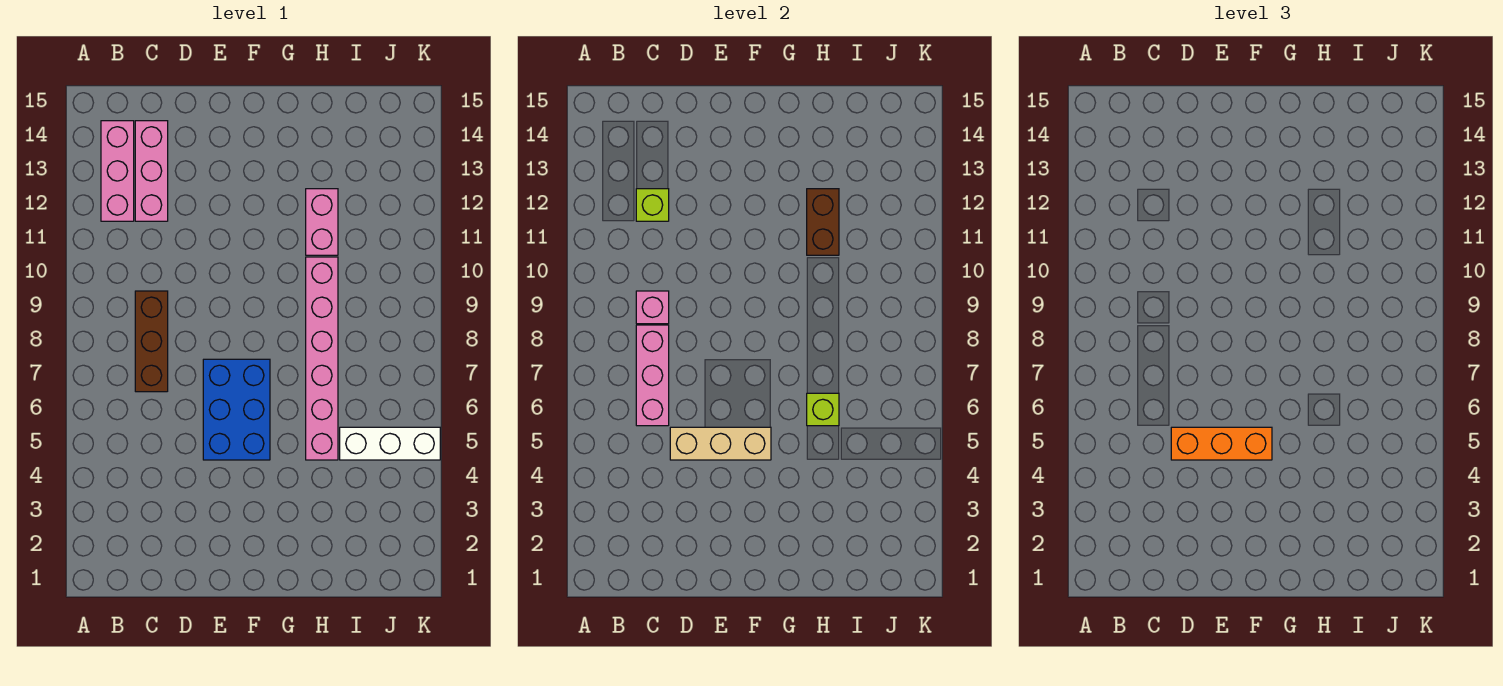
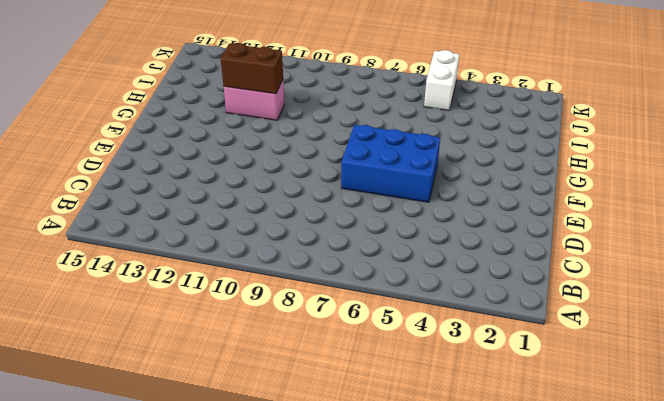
white brick J5:K5 level 1 -> white brick I5:K5 level 1
none -> pink brick B12:B14 level 1
none -> brown brick C7:C9 level 1
none -> pink brick C12:C14 level 1

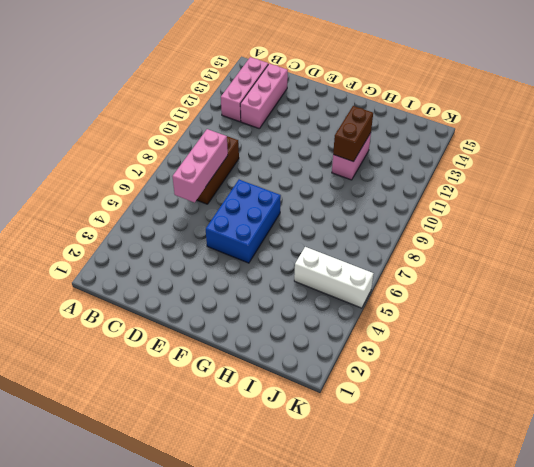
none -> pink brick H5:H10 level 1
none -> pink brick C9 level 2
none -> lime brick C12 level 2

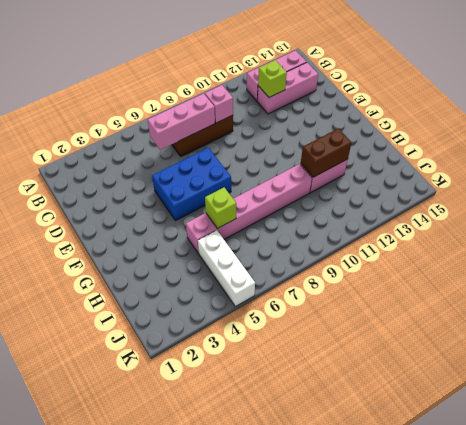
none -> tan brick D5:F5 level 2
none -> orange brick D5:F5 level 3

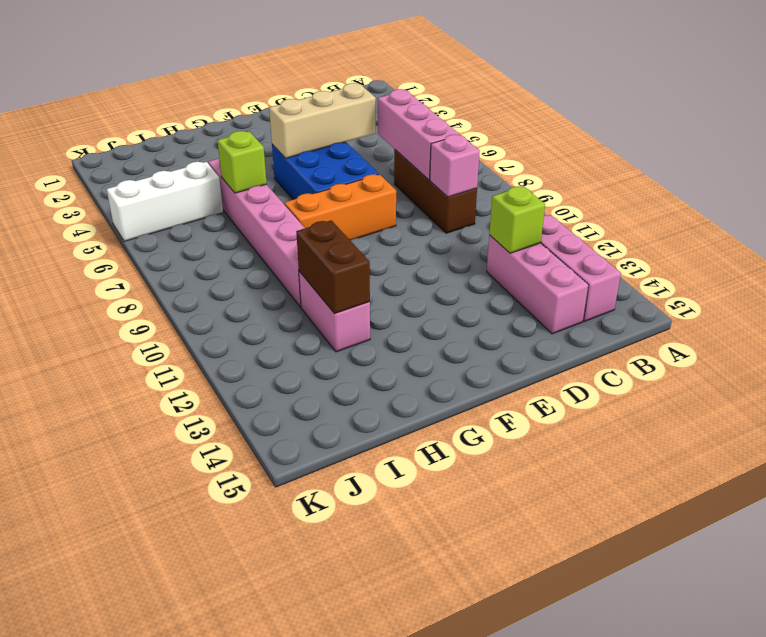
orange brick E8:G8 level 1 -> orange brick D5:F5 level 3

